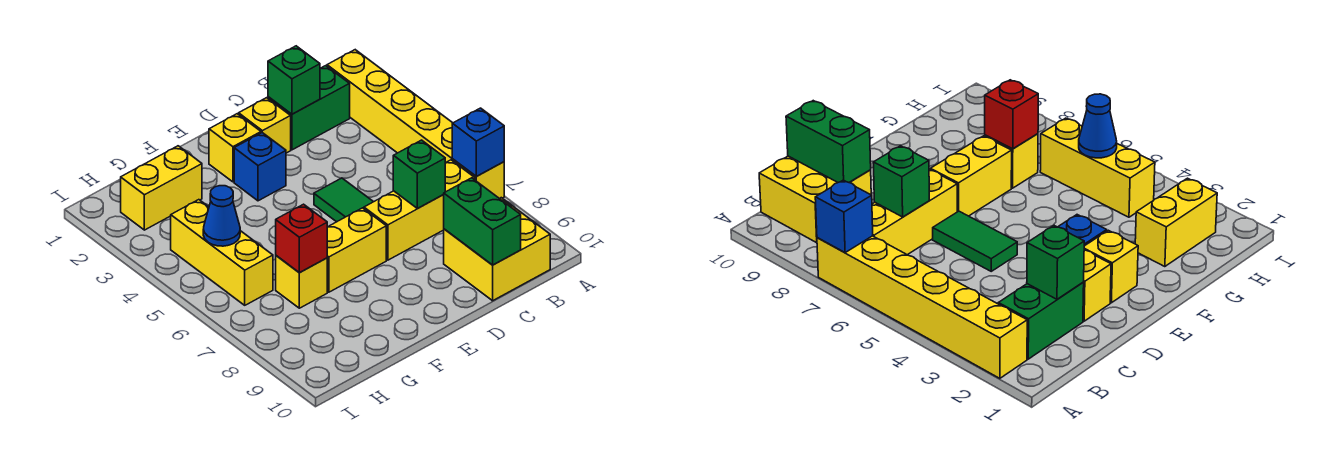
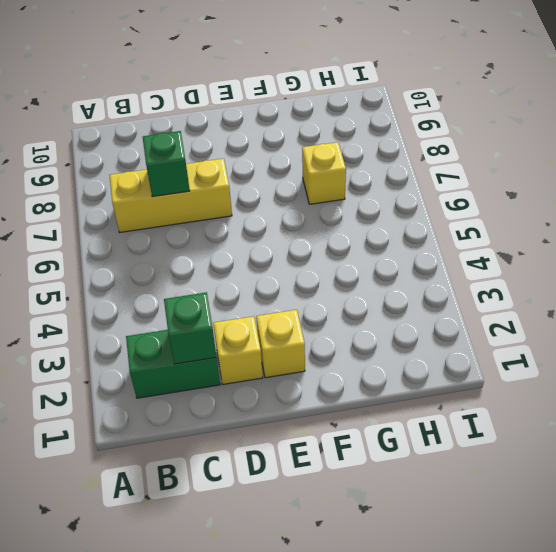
none -> yellow brick A2:A7 level 1
none -> yellow brick B9:C10 level 1
none -> green tile D5:D6 level 1

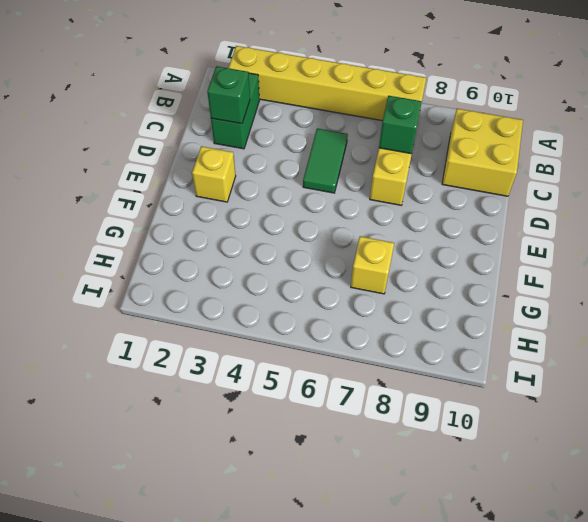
green tile C5:D5 level 1 -> green tile D5:D6 level 1
none -> yellow brick D2 level 1
none -> blue brick E3 level 1
none -> yellow brick E7:F7 level 1

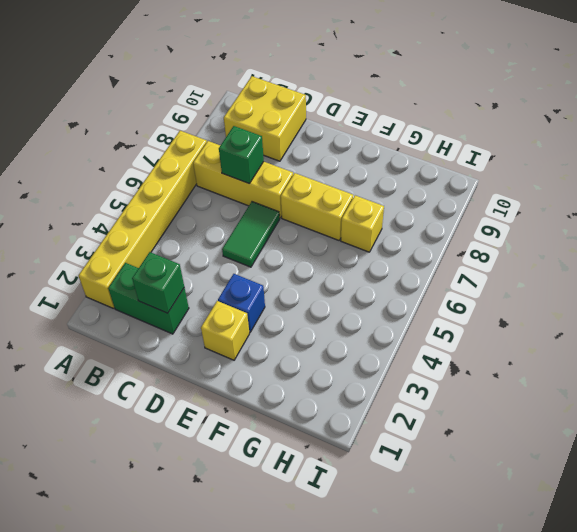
none -> yellow brick D2 level 1
none -> yellow brick G2:H2 level 1
none -> yellow brick H4:H6 level 1

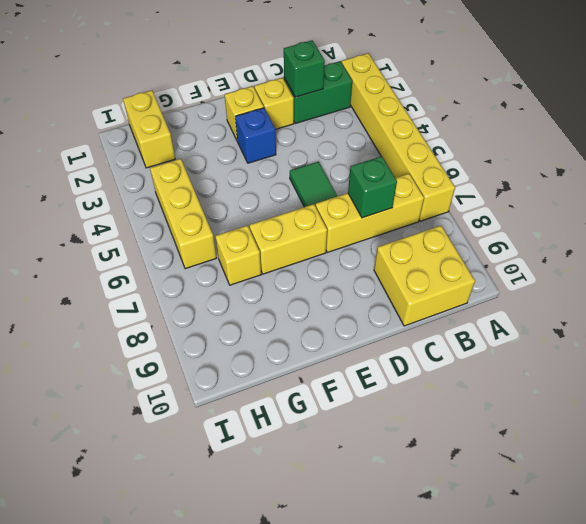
yellow brick H1:H2 level 1 -> yellow brick G2:H2 level 1
none -> blue brick A7 level 2
none -> green brick C9:C10 level 2
none -> red brick G7 level 2

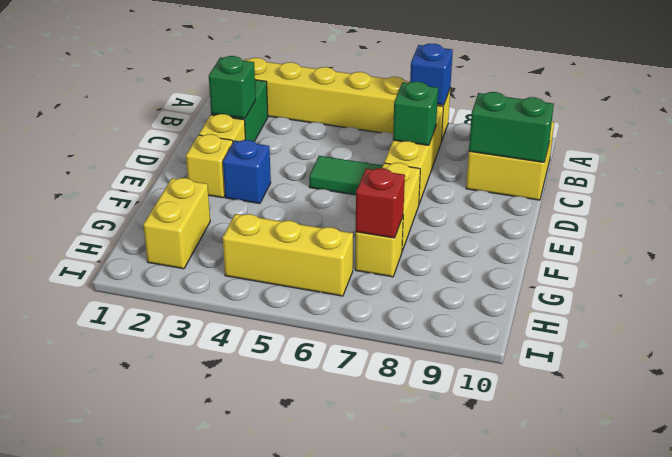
none -> blue cone H5 level 2

